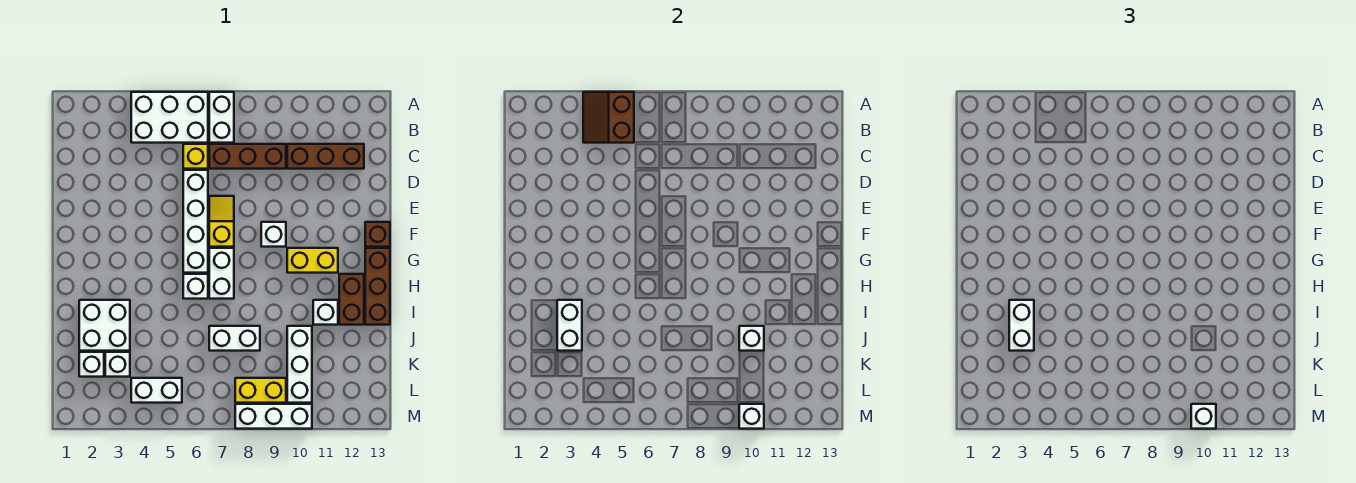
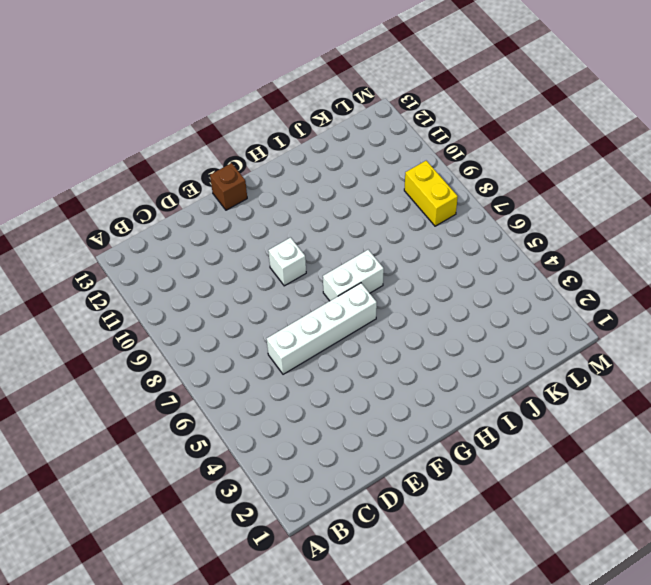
none -> white brick A4:B6 level 1
none -> white brick A7:B7 level 1
none -> yellow brick C6 level 1

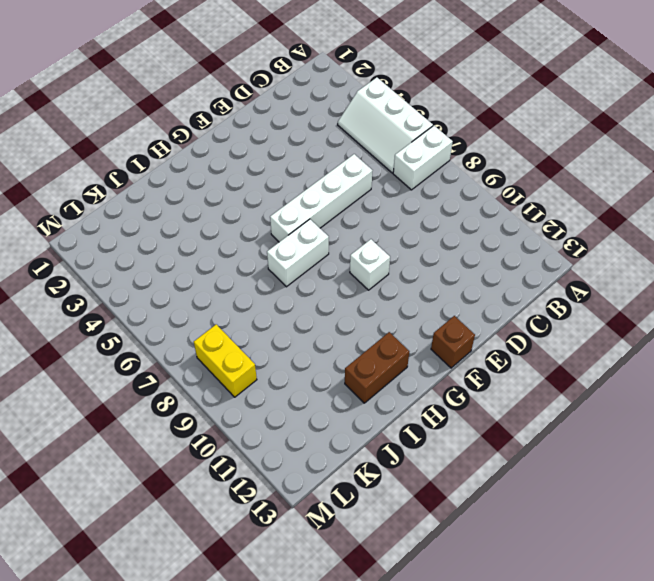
white slope A4:B6 level 1 top A -> white brick A4:B6 level 1
none -> yellow brick C6 level 1
none -> brown brick C7:C9 level 1
none -> brown brick C10:C12 level 1

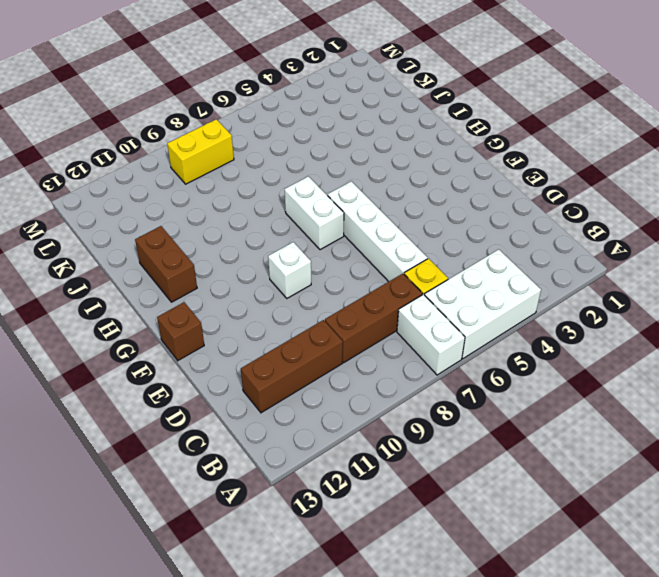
none -> yellow slope E7:F7 level 1 top F
none -> yellow brick G10:G11 level 1
none -> brown brick G13:I13 level 1

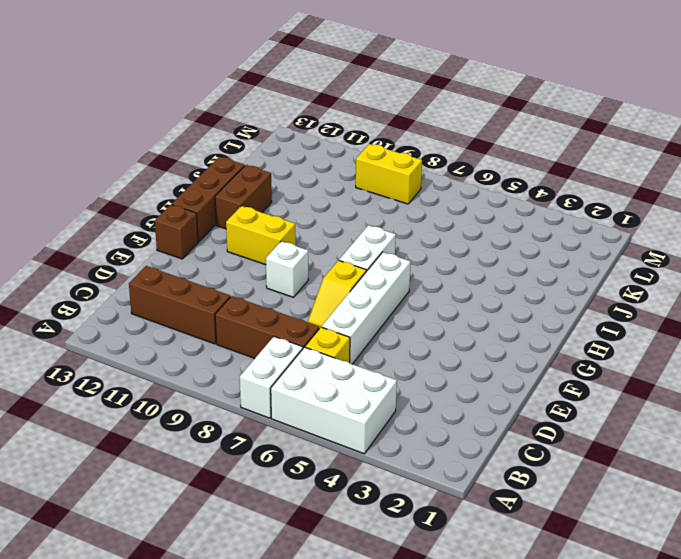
none -> white brick H6 level 1
none -> white brick I2:J3 level 1
none -> white brick I11 level 1

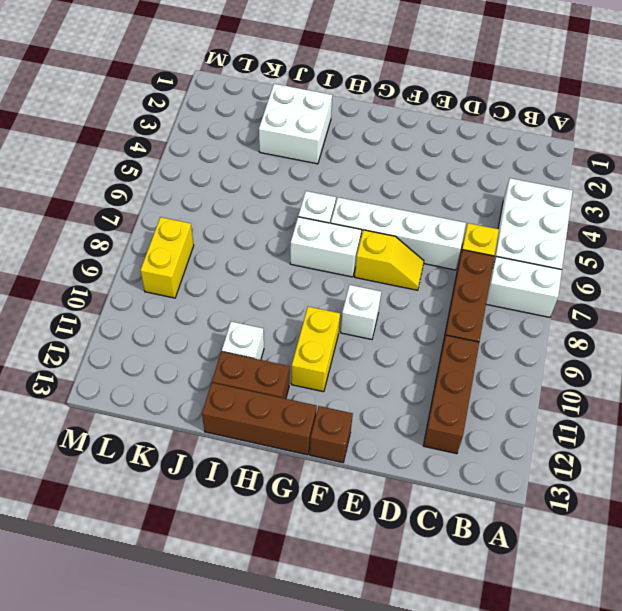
none -> white brick J7:J8 level 1
none -> white brick J10:L10 level 1
none -> white brick K2 level 1

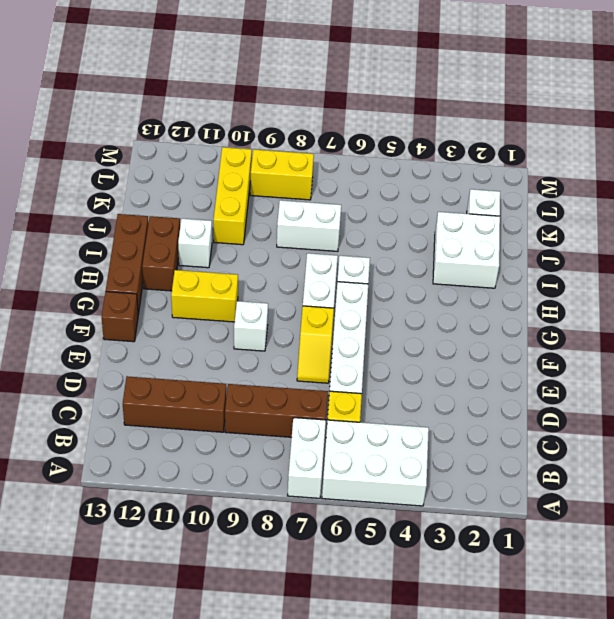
yellow brick J10:L10 level 1 -> white brick J10:L10 level 1
none -> white brick K3 level 1
none -> white brick L4:L5 level 1
none -> white brick M8:M10 level 1

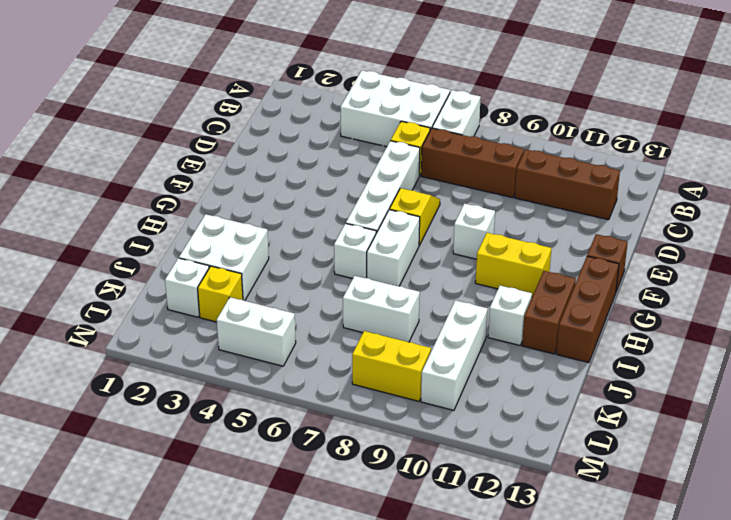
yellow brick K3 level 1 -> white brick K3 level 1
none -> white brick M8:M10 level 1
none -> brown slope A4:B5 level 2 top 5
none -> white brick I3:J3 level 2

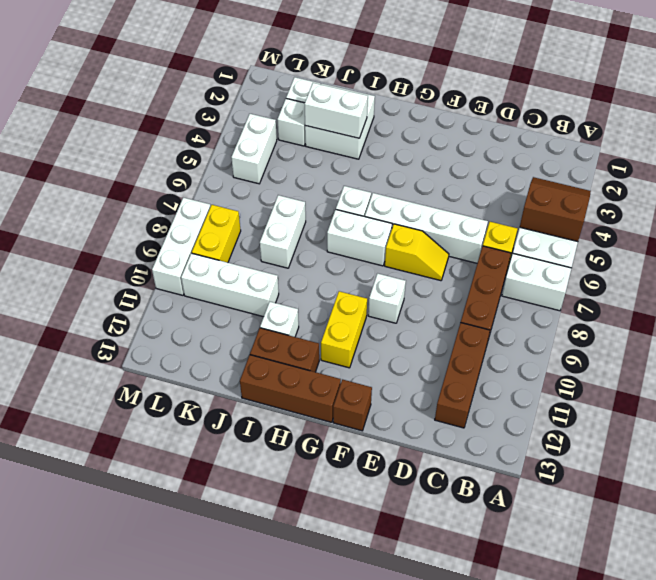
none -> white brick J10 level 2
none -> white brick M10 level 2
none -> white brick I3:J3 level 3

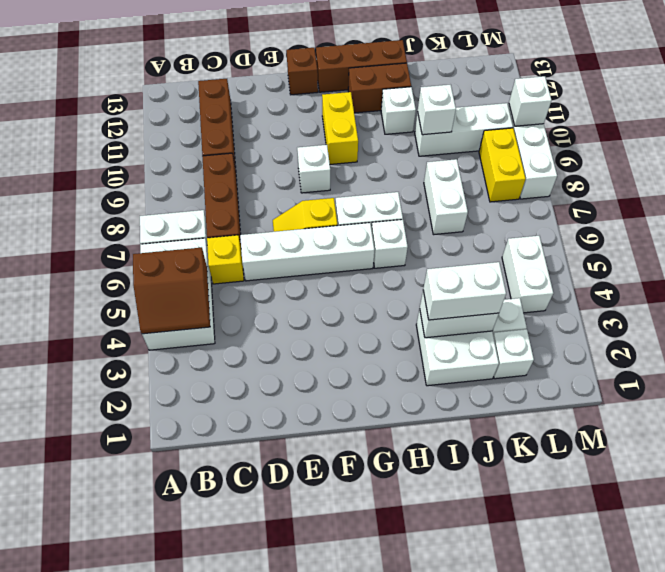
none -> white brick M10 level 3

